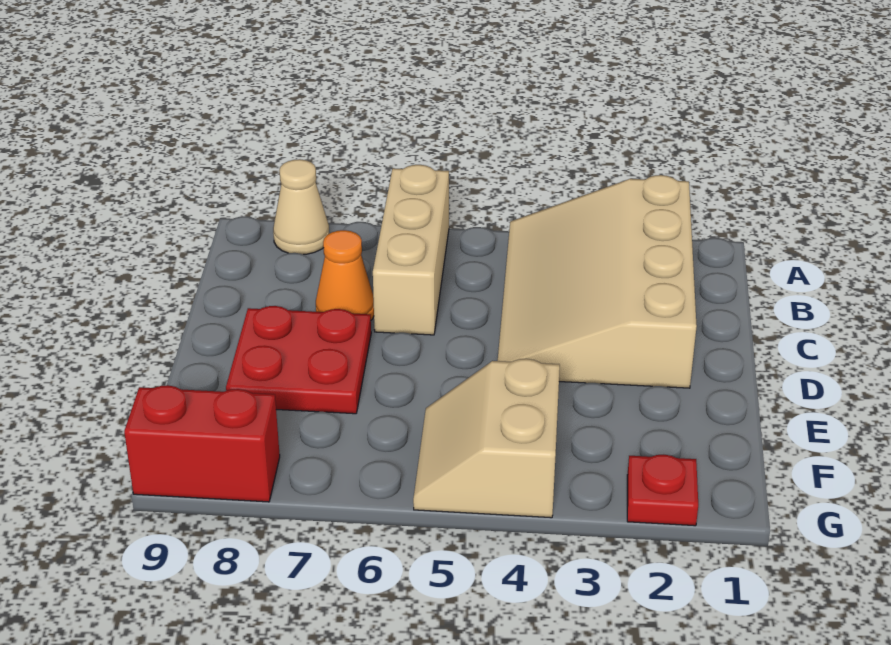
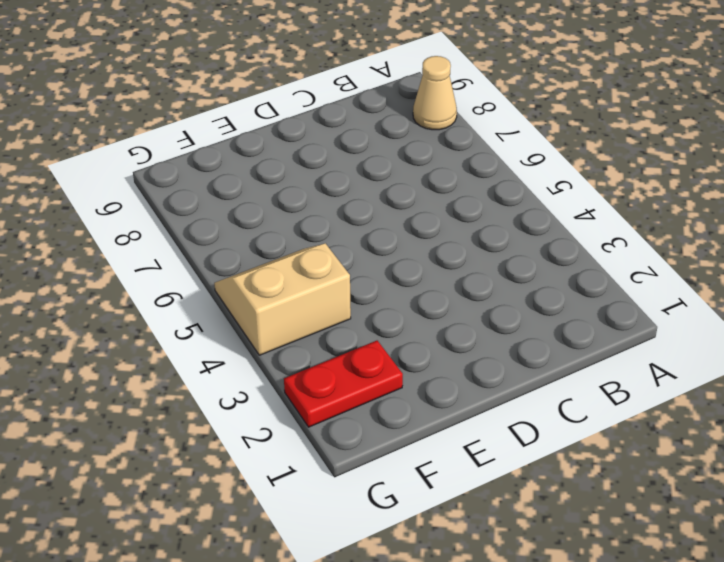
red plate F2:G2 level 1 -> red plate G2 level 1
none -> tan slope A2:D4 level 1 top 2
none -> tan brick A6:C6 level 1

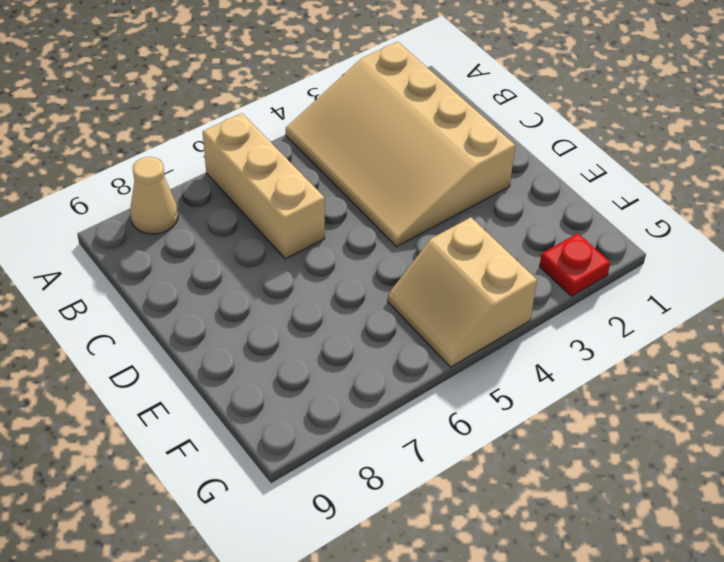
none -> orange cone C7 level 1
none -> red plate D7:E8 level 1

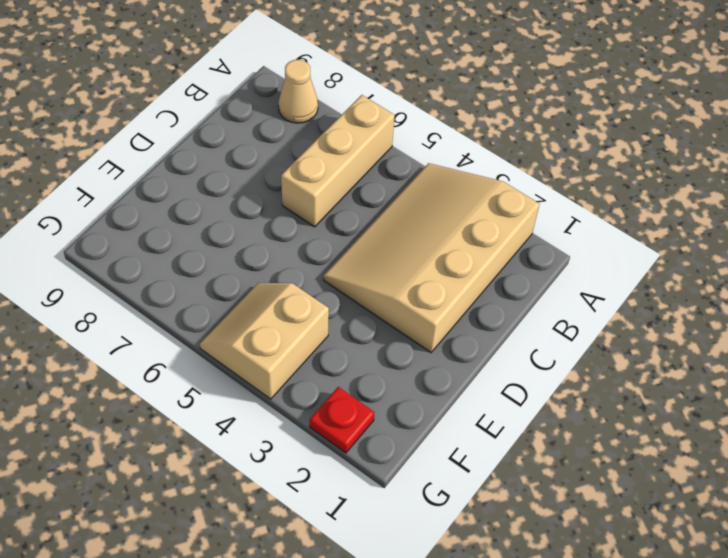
none -> orange cone C7 level 1
none -> red plate D7:E8 level 1

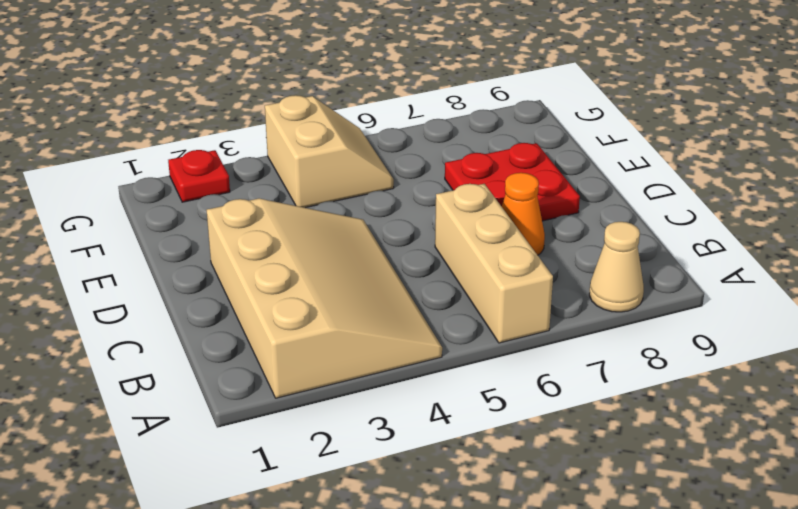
none -> red brick G8:G9 level 1

